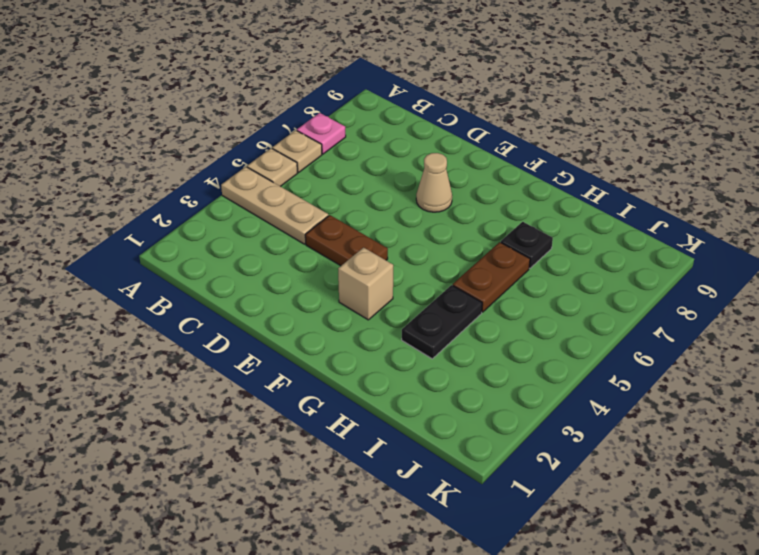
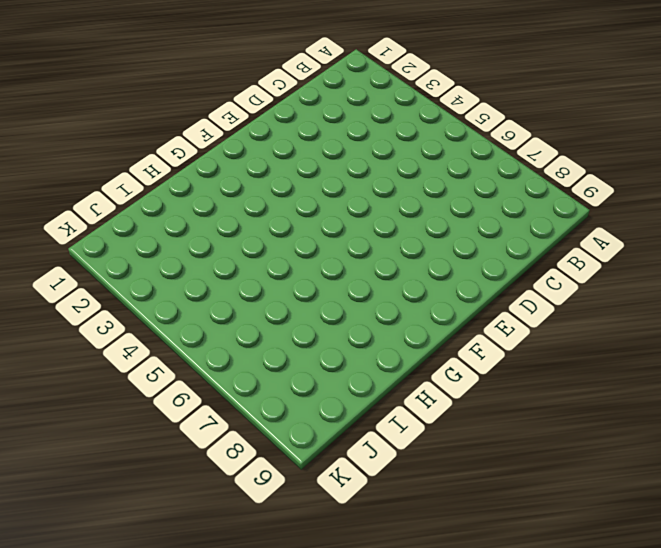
none -> tan plate A4:C4 level 1
none -> tan plate A5 level 1

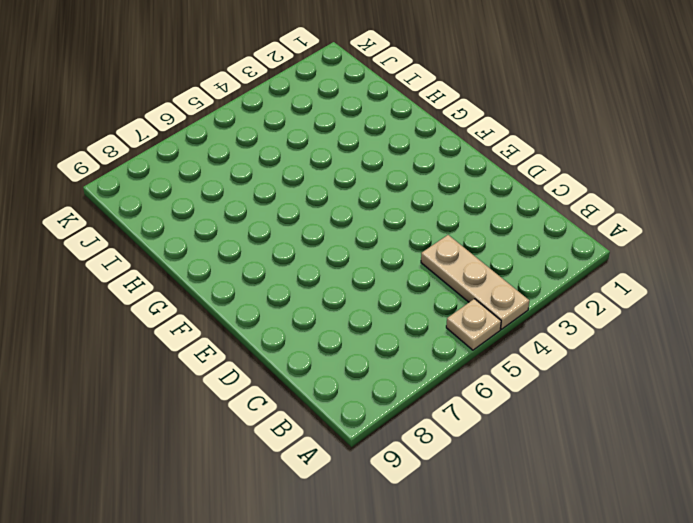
none -> tan plate A6 level 1
none -> pink plate A7 level 1

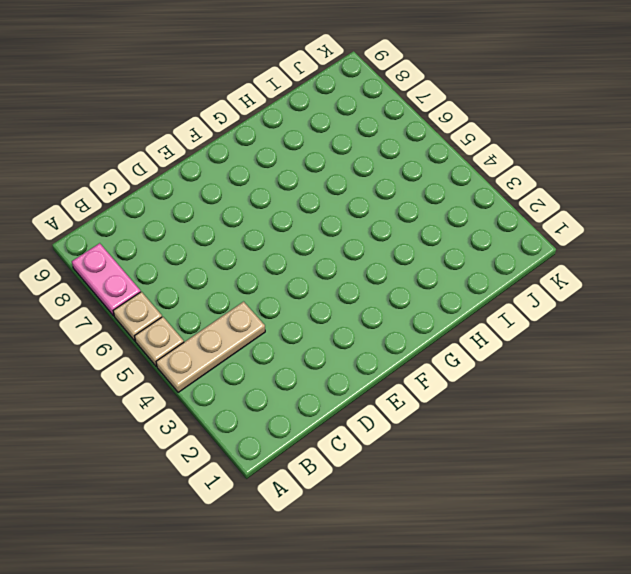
pink plate A7:A8 level 1 -> pink plate A7 level 1
none -> brown plate D4:E4 level 1
none -> tan cone E7 level 1

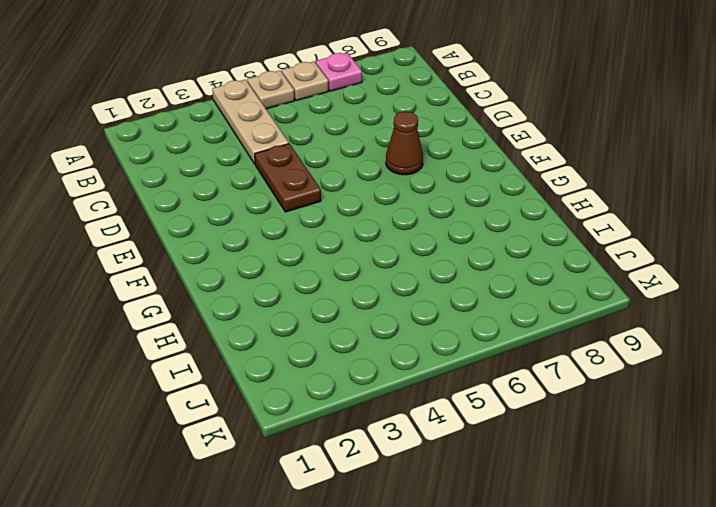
brown cone E7 level 1 -> tan cone E7 level 1
none -> tan brick F3 level 1
none -> black plate H3:H4 level 1

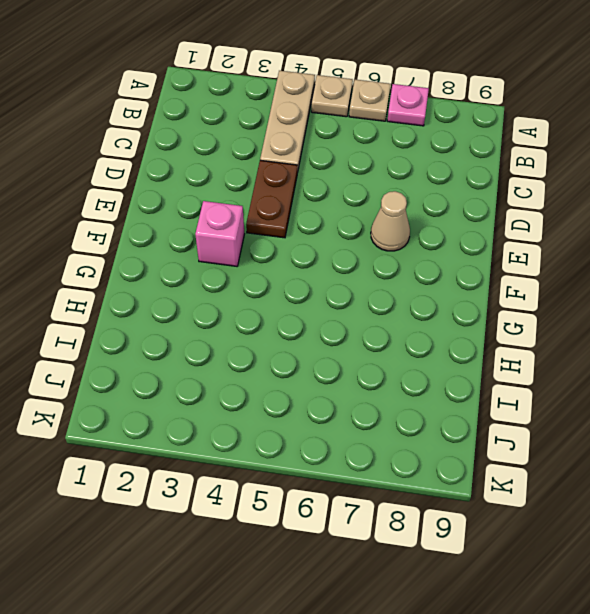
pink brick F3 level 1 -> tan brick F3 level 1
none -> black plate H3:H4 level 1
none -> brown plate H5:H6 level 1

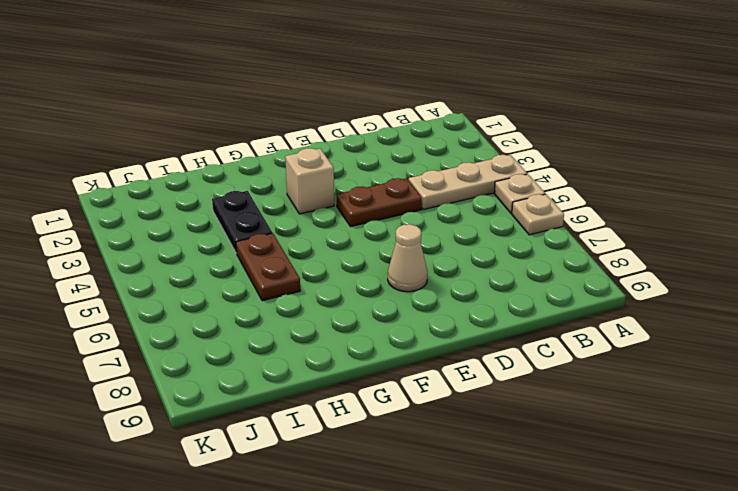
none -> pink plate A7 level 1
none -> black plate H7 level 1

